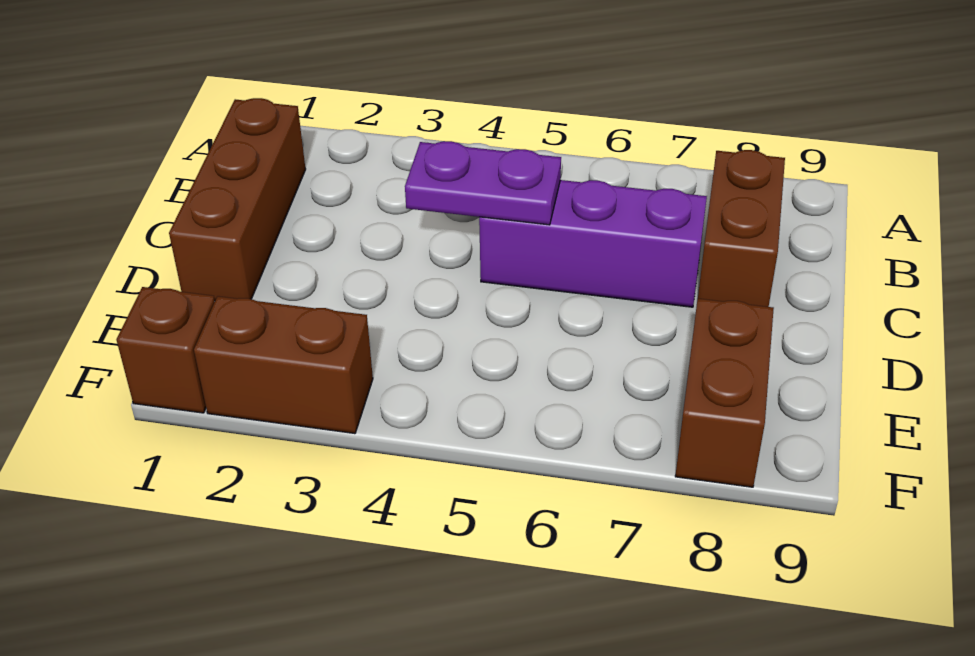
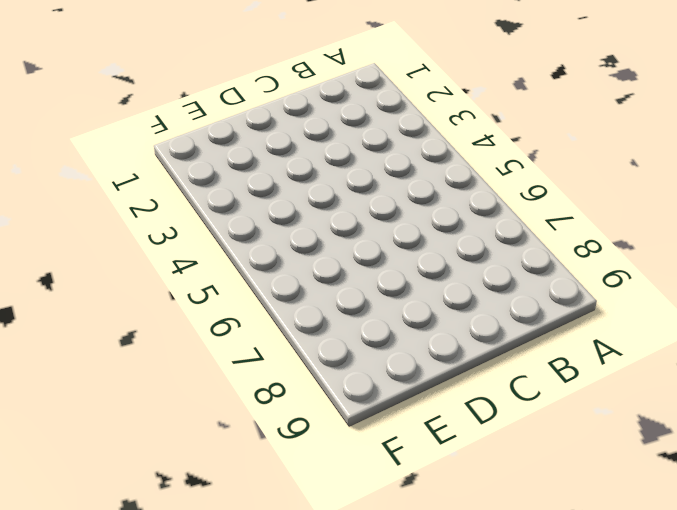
none -> brown brick B1:D1 level 1
none -> brown brick B8:C8 level 1

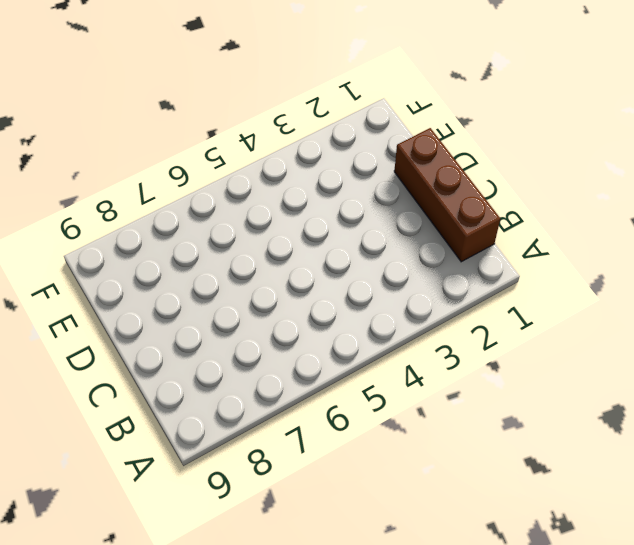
none -> brown brick B8:C8 level 1
none -> purple brick C5:C7 level 1

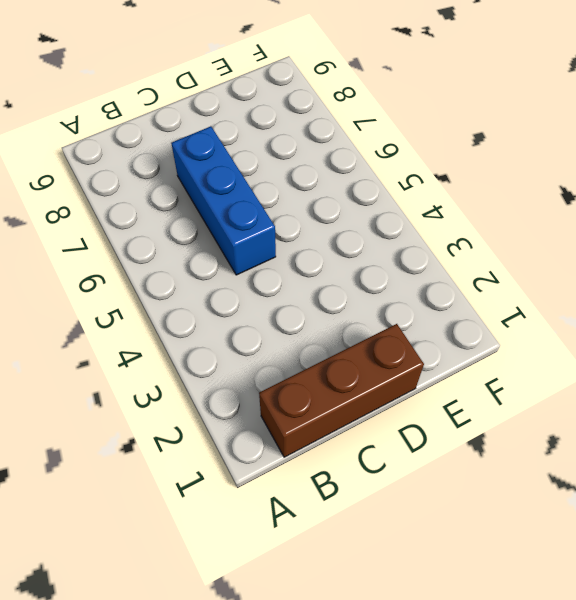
blue brick C5:C7 level 1 -> purple brick C5:C7 level 1
none -> brown brick B8:C8 level 1
none -> brown brick E8:F8 level 1

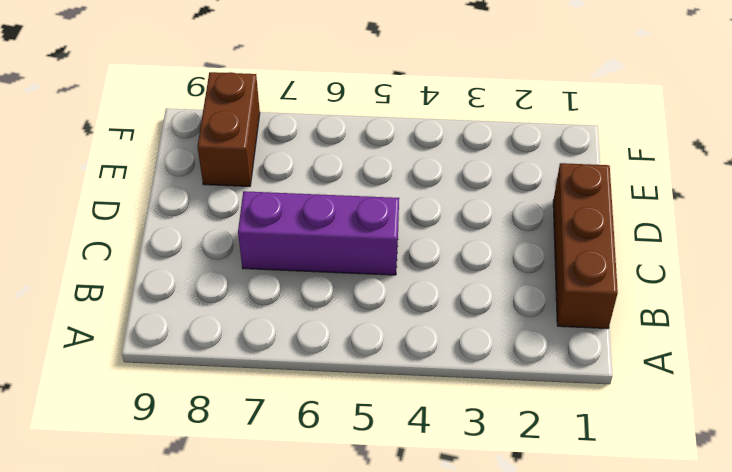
none -> brown brick B8:C8 level 1
none -> brown brick F1 level 1

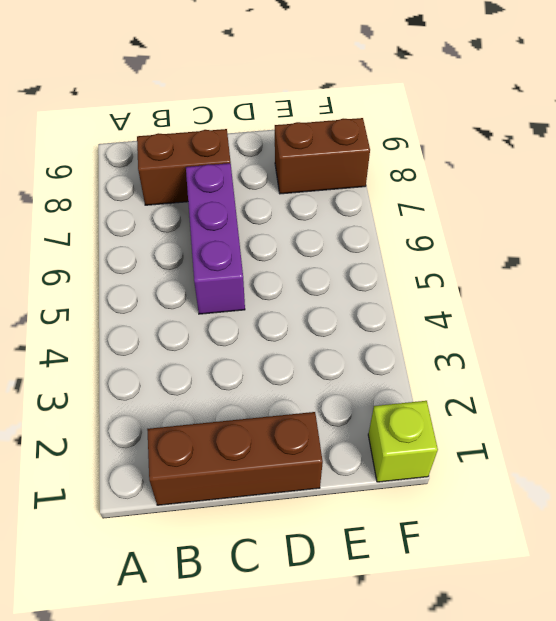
lime brick F1 level 1 -> brown brick F1 level 1
none -> brown brick F2:F3 level 1
none -> purple plate C4:C5 level 2

